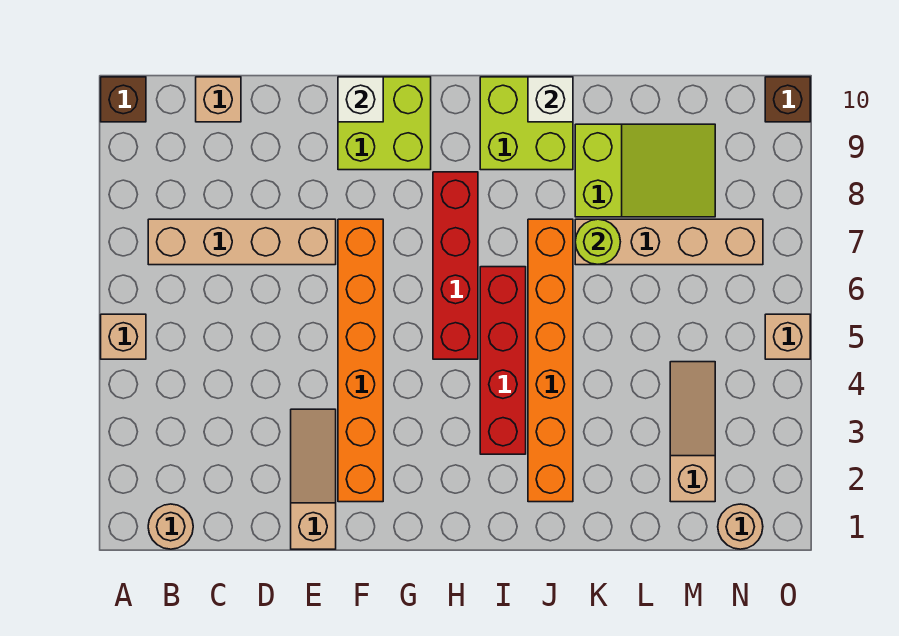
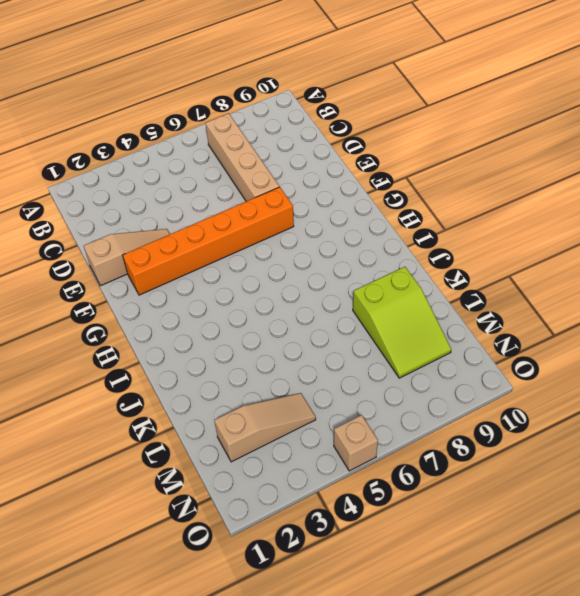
none -> tan brick A5 level 1
none -> brown brick A10 level 1
none -> tan round brick B1 level 1

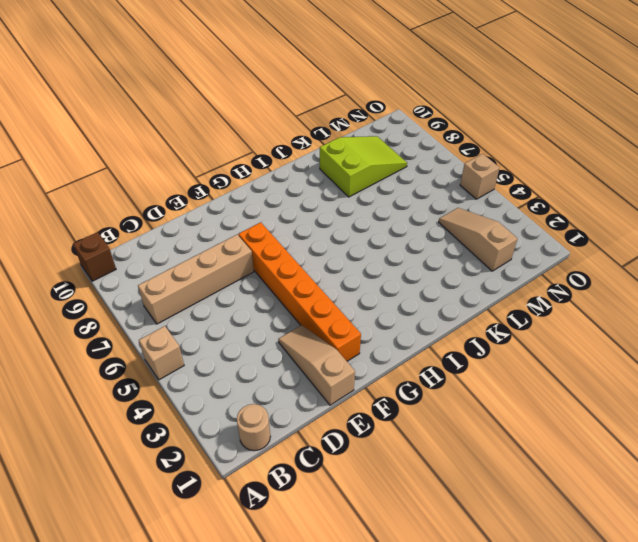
none -> tan brick C10 level 1
none -> lime brick F9:G10 level 1
none -> red brick H5:H8 level 1

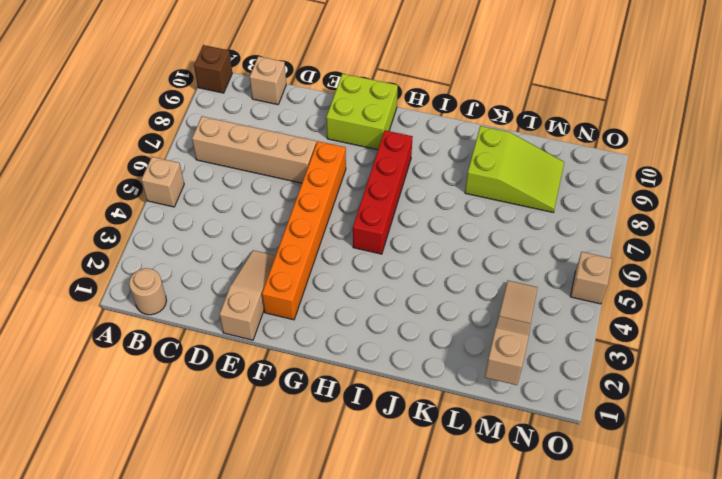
tan slope M1:M2 level 2 top 1 -> none
none -> red brick I3:I6 level 1
none -> lime brick I9:J10 level 1
none -> orange brick J2:J7 level 1

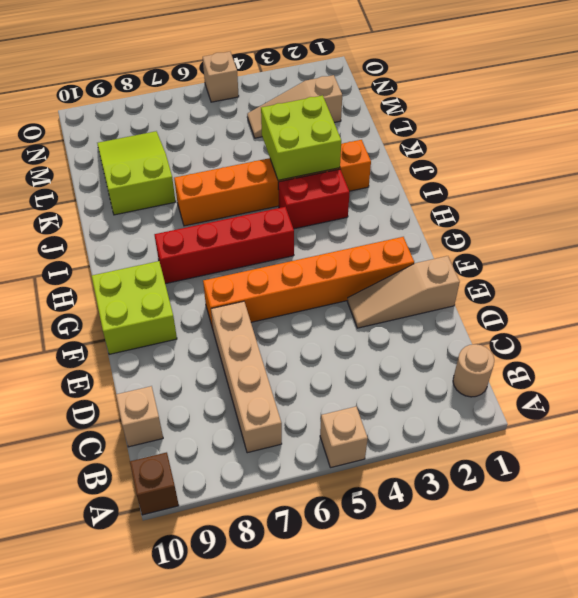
red brick I3:I4 level 1 -> red brick I3:I6 level 1
lime brick J3:K4 level 2 -> lime brick I9:J10 level 1
none -> tan brick K7:N7 level 1
none -> tan round brick N1 level 1
none -> brown brick O10 level 1

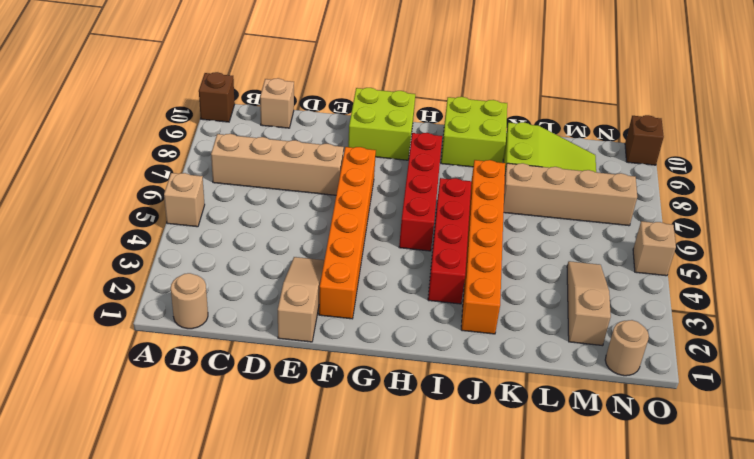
none -> white brick F10 level 2
none -> white brick J10 level 2
none -> lime round brick K7 level 2

